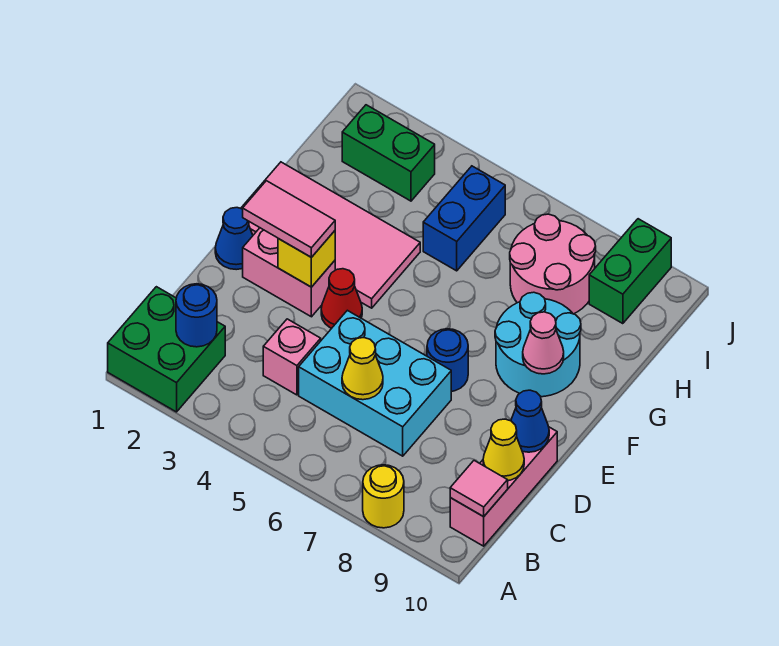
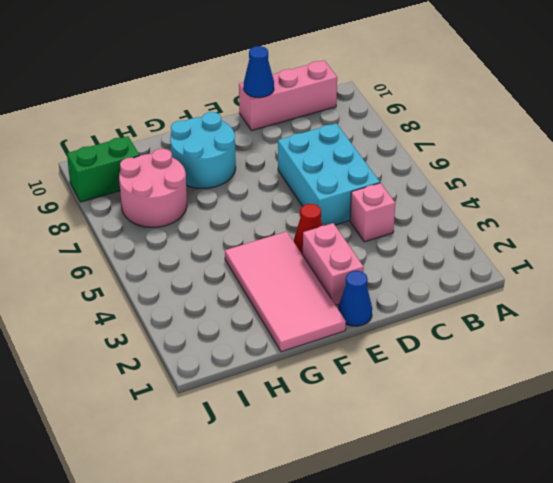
none -> green brick A1:B2 level 1
none -> yellow round brick A8 level 1
none -> blue round brick E7 level 1

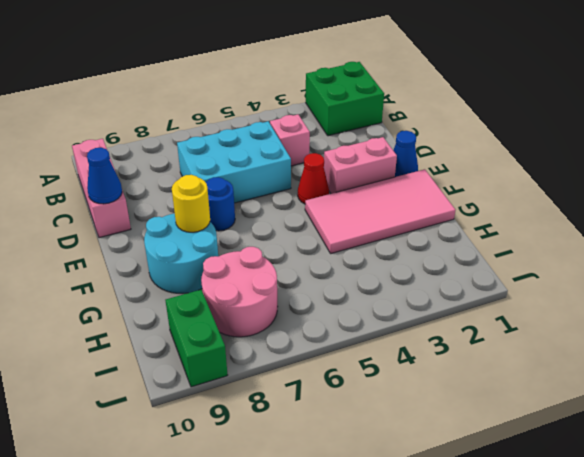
yellow round brick F8 level 2 -> yellow round brick A8 level 1
none -> blue brick H5:I5 level 1
none -> green brick I2:I3 level 1
none -> blue round brick B2 level 2

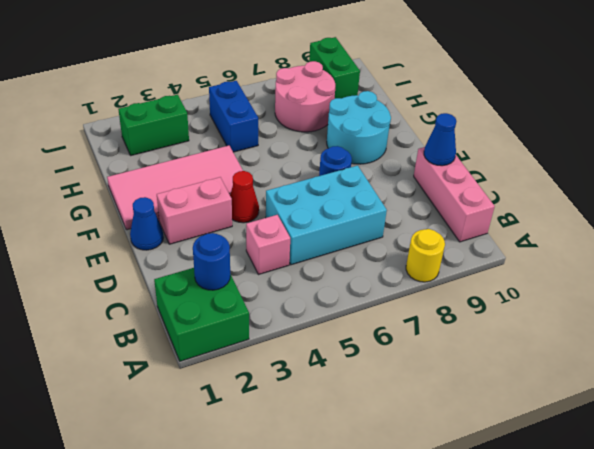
none -> pink tile B10 level 2
none -> yellow cone C6 level 2
none -> yellow cone C10 level 2

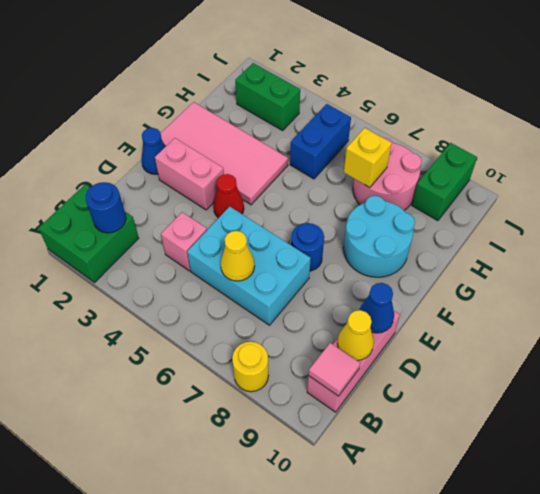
yellow brick H7 level 2 -> yellow brick E3 level 2
none -> pink cone F9 level 2
none -> pink tile E2:E3 level 3

